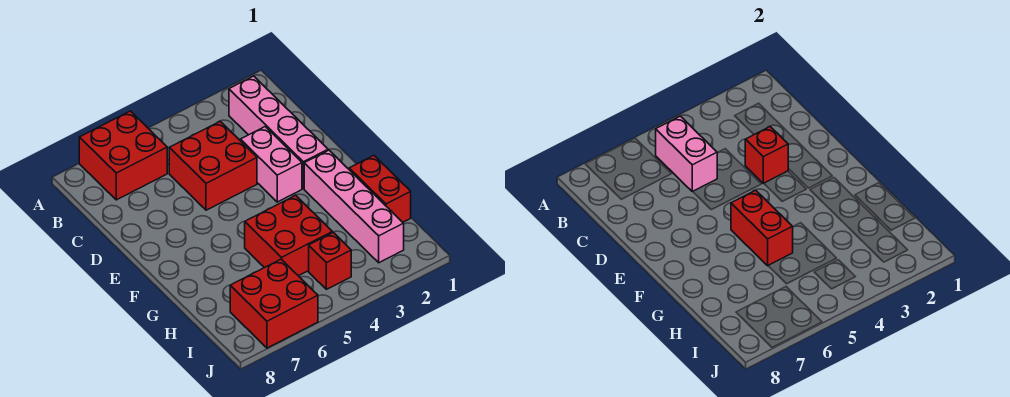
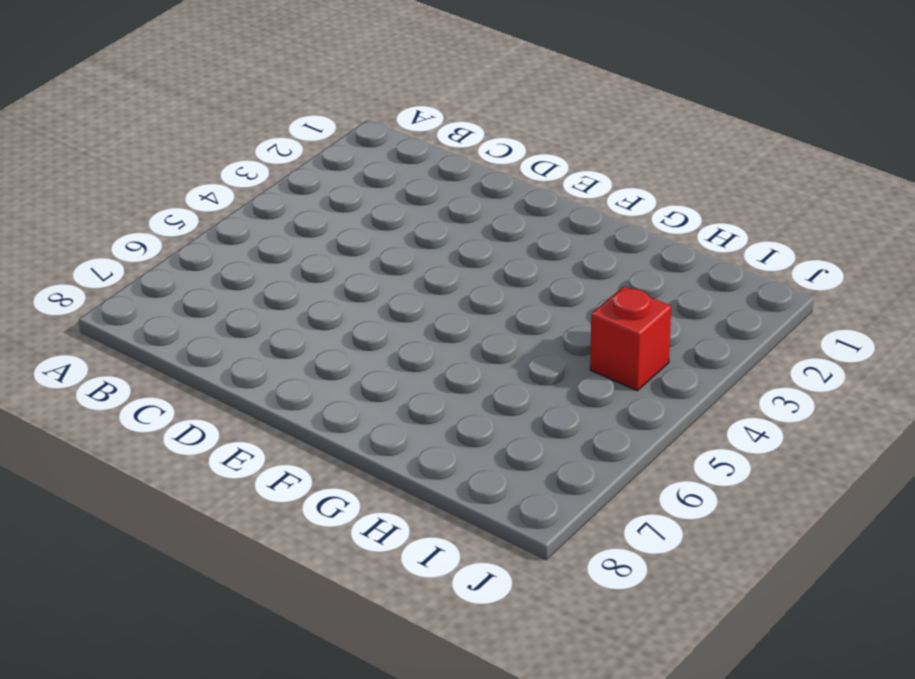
none -> red brick A6:B7 level 1
none -> pink brick B2:E2 level 1
none -> red brick C4:D5 level 1

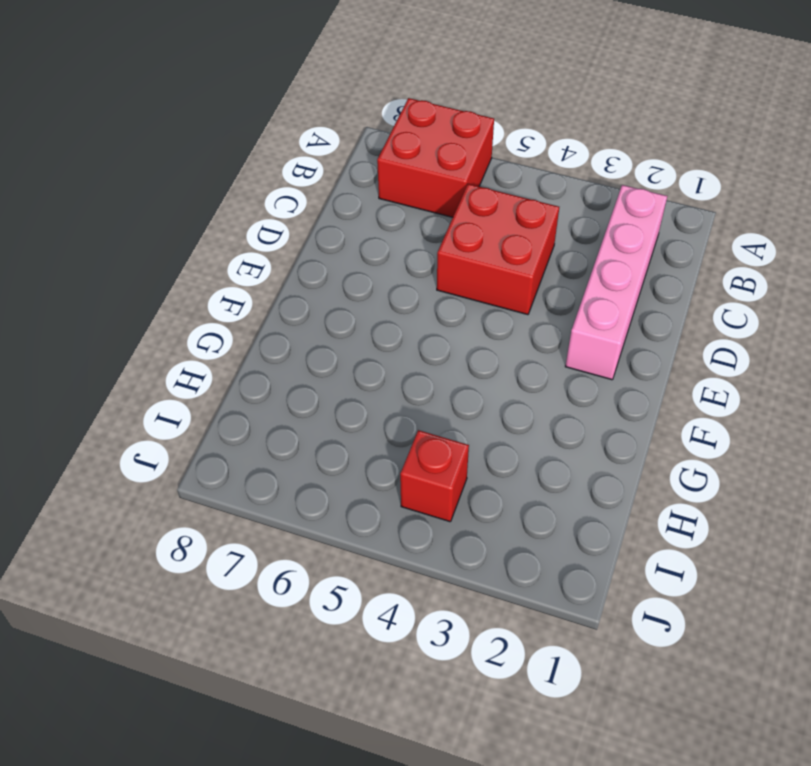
none -> pink brick D3:E3 level 1
none -> pink brick F2:I2 level 1
none -> red brick G1:H1 level 1

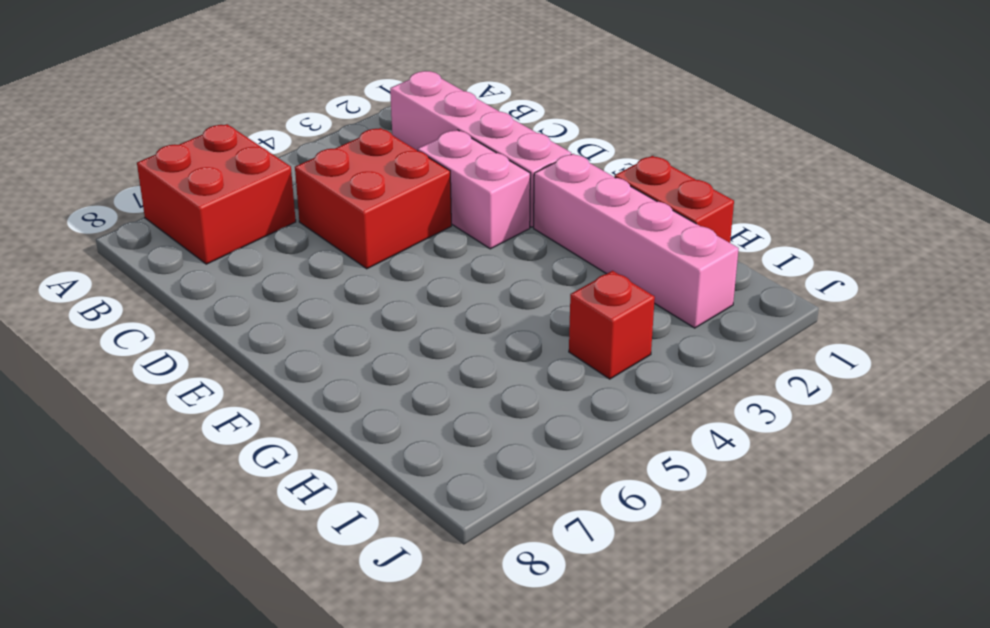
none -> red brick G4:H5 level 1
none -> red brick I6:J7 level 1
none -> pink brick B5:C5 level 2

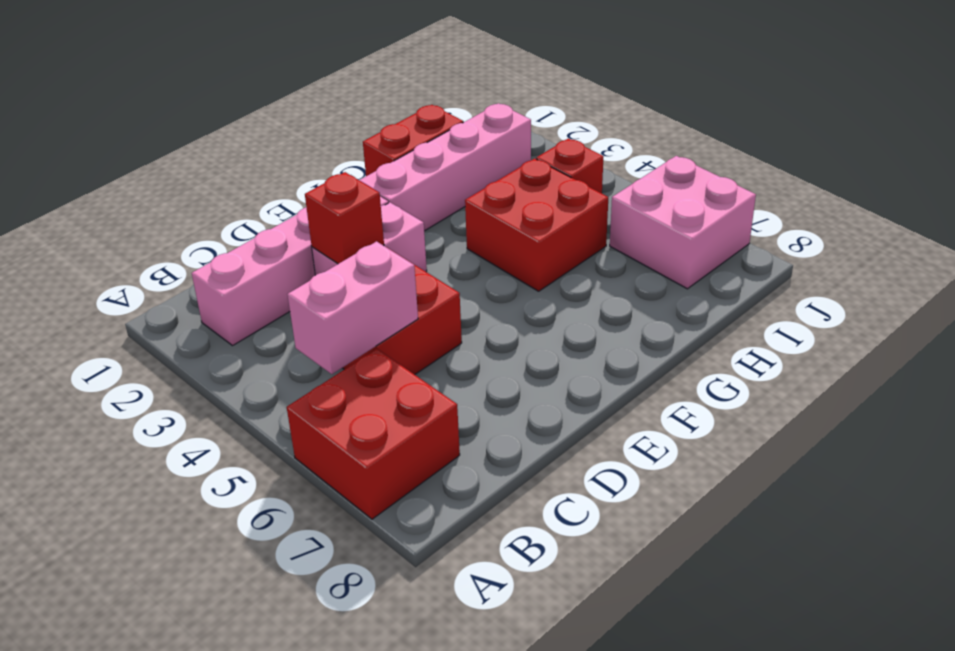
pink brick I6:J7 level 1 -> red brick I6:J7 level 1
none -> red brick F5:G5 level 2

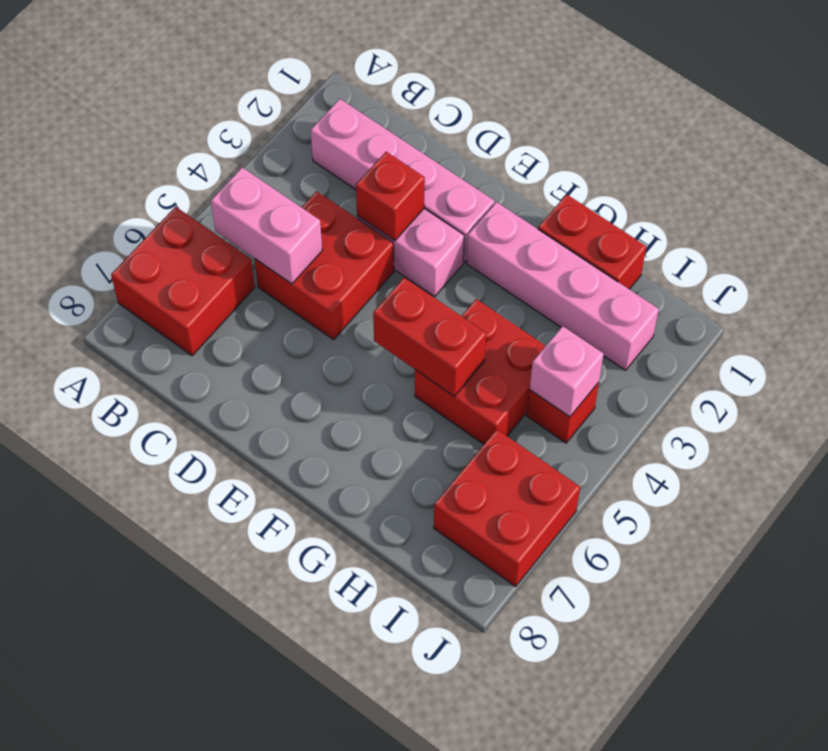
pink brick I4 level 2 -> none

